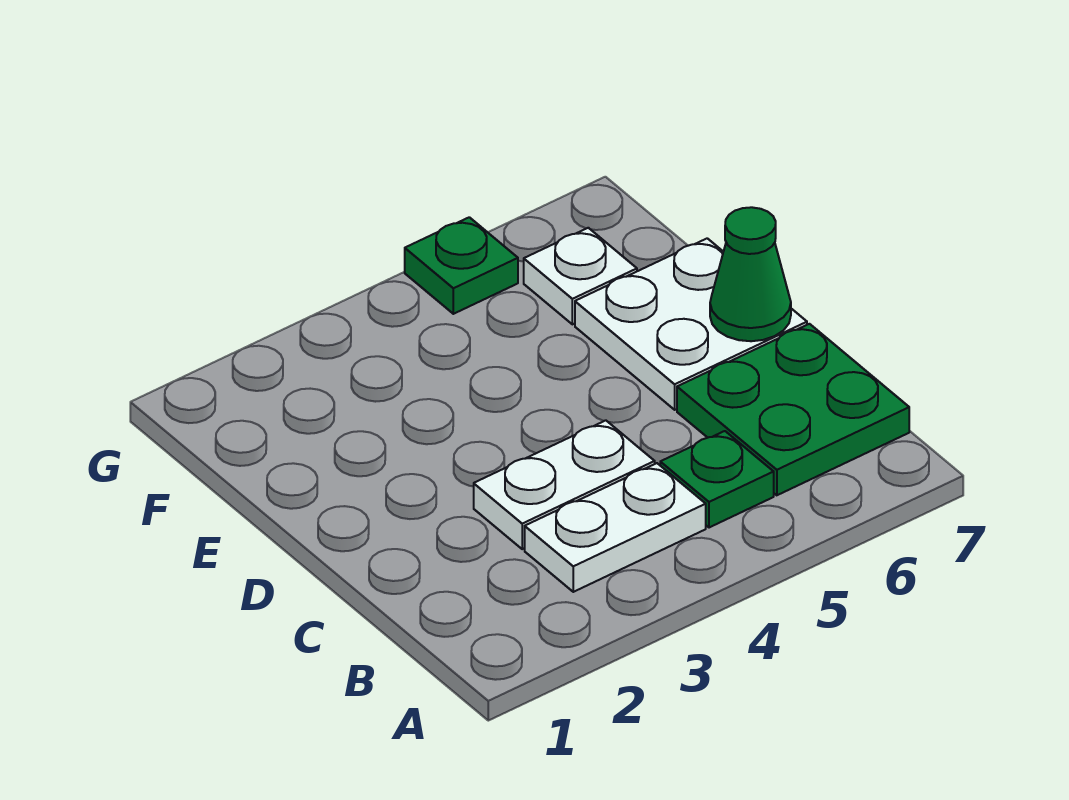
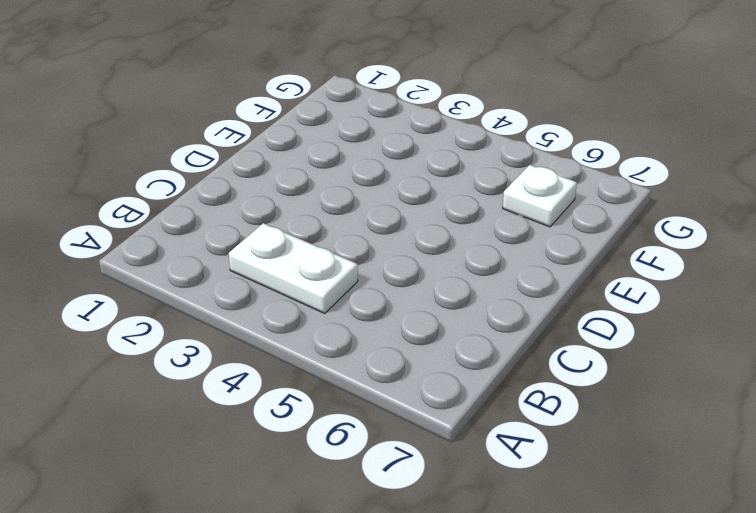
none -> green plate B5 level 1
none -> green plate B6:C7 level 1

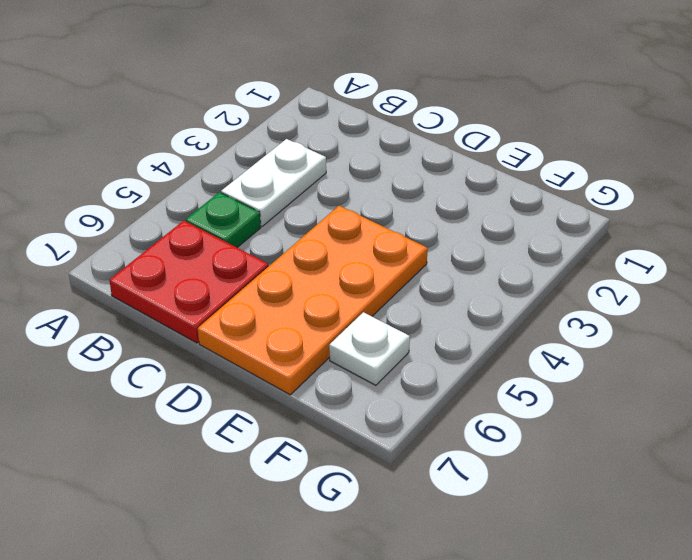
red plate B6:C7 level 1 -> green plate B6:C7 level 1
orange plate D4:E7 level 1 -> white plate D6:E7 level 1
none -> white plate C3:C4 level 1
none -> green plate G5 level 1

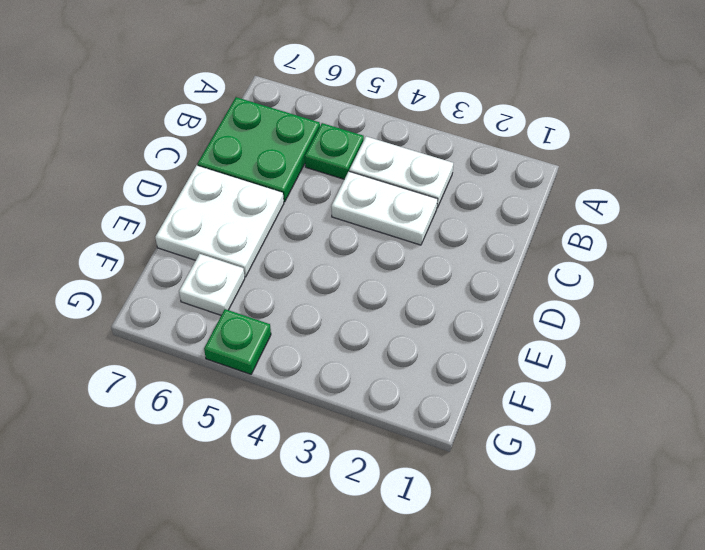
none -> green cone D7 level 2

